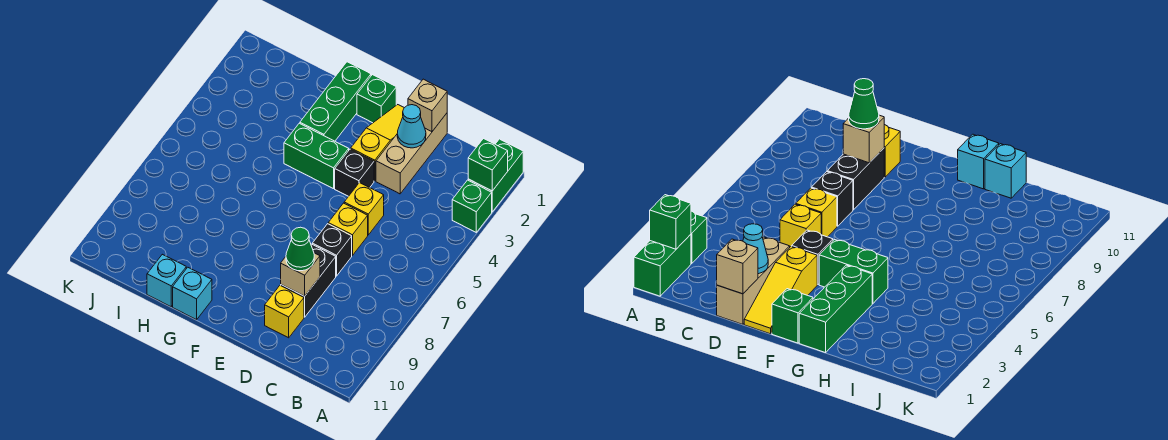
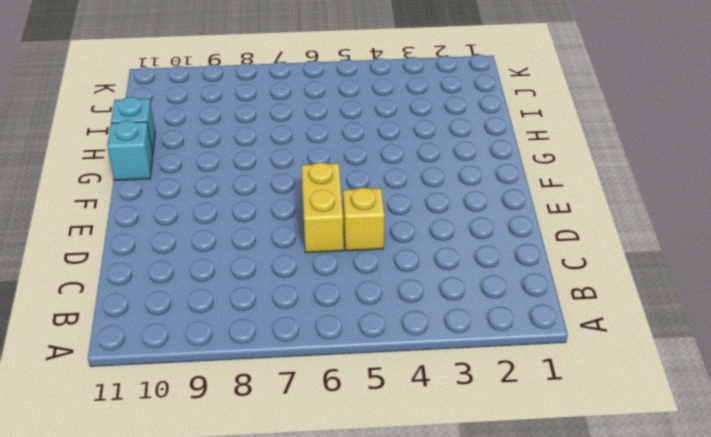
yellow brick D6:E6 level 1 -> yellow brick D6 level 1
none -> green brick A1:A2 level 1
none -> green brick A3 level 1
none -> tan brick D1:D3 level 1

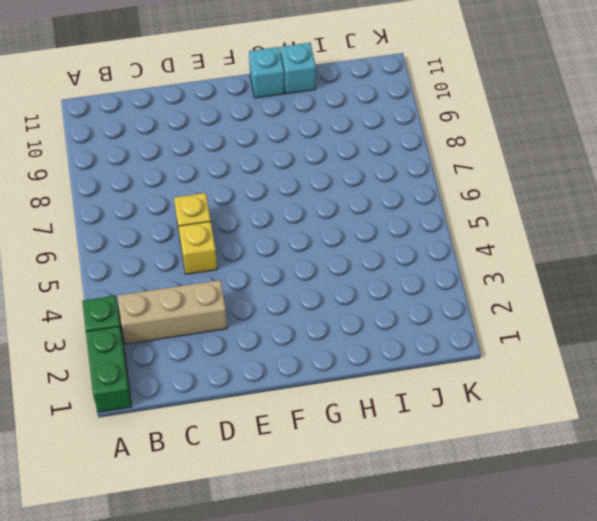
tan brick B3:D3 level 1 -> tan brick D1:D3 level 1
none -> black brick D7 level 1
none -> black brick D8:D9 level 1
none -> yellow brick D10 level 1

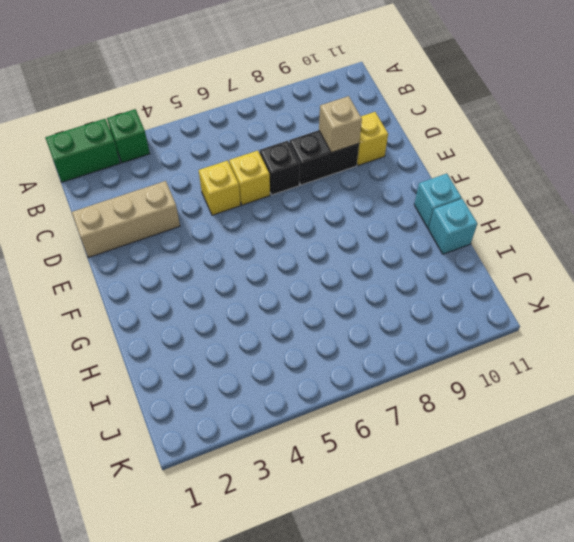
none -> yellow slope E1:E3 level 1 top 3
none -> black brick E4 level 1
none -> green brick F1 level 1

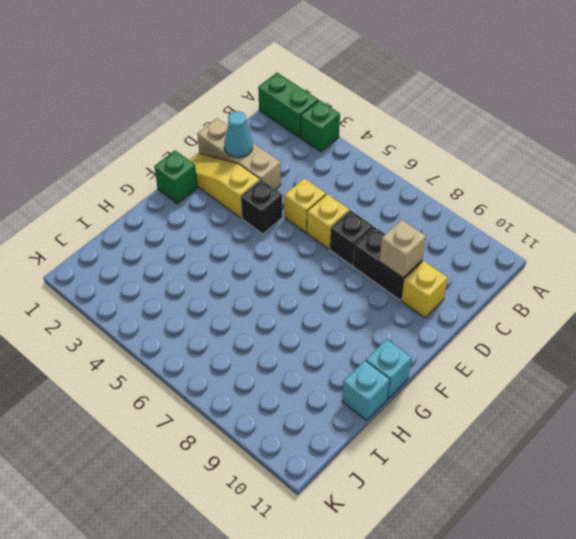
none -> green brick F4:G4 level 1
none -> green brick G1:G3 level 1
none -> green brick A2 level 2

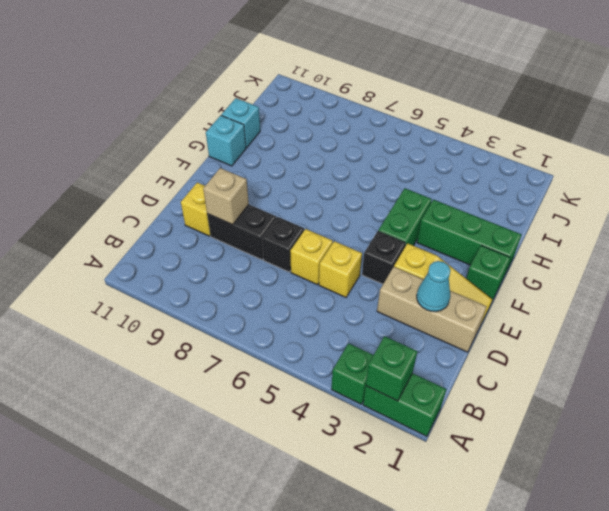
none -> tan brick D1 level 2
none -> green cone D9 level 3

